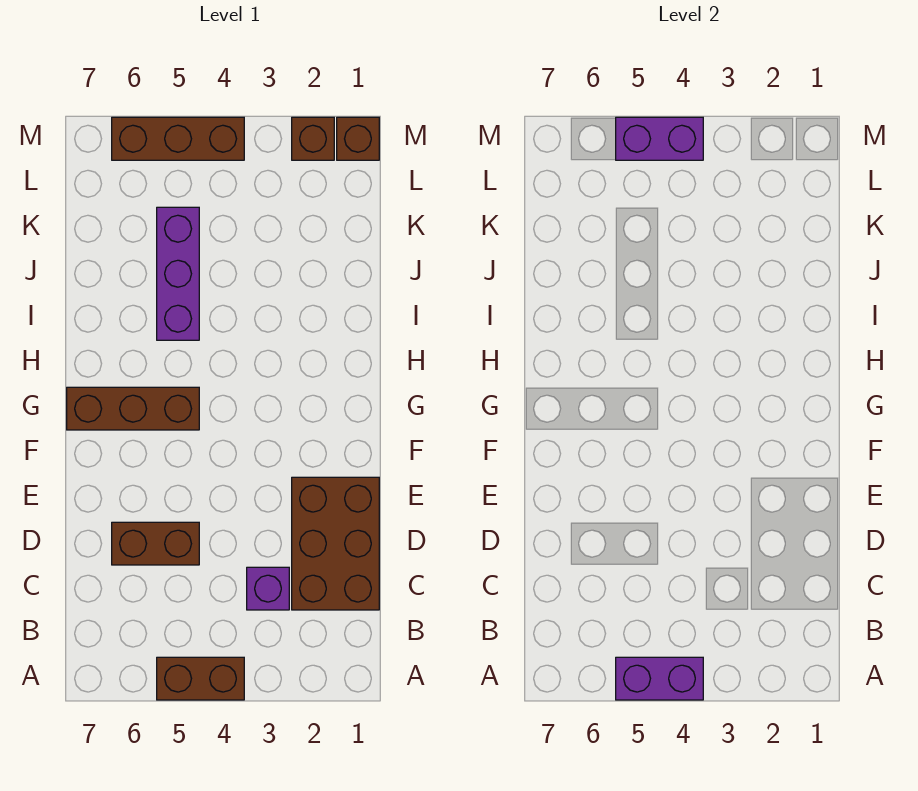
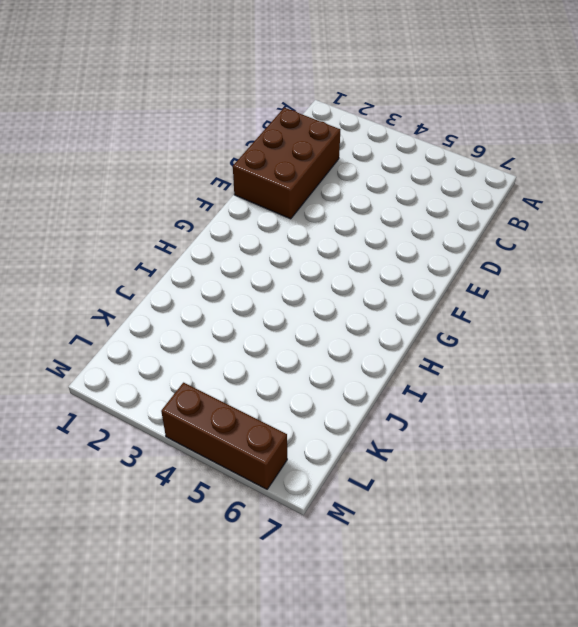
none -> brown brick A4:A5 level 1
none -> purple brick C3 level 1

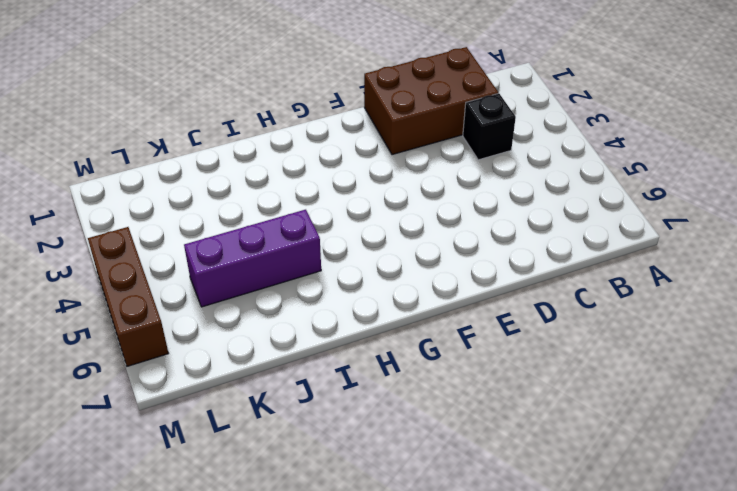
black brick C3 level 1 -> purple brick C3 level 1
none -> brown brick A4:A5 level 1
none -> brown brick D5:D6 level 1

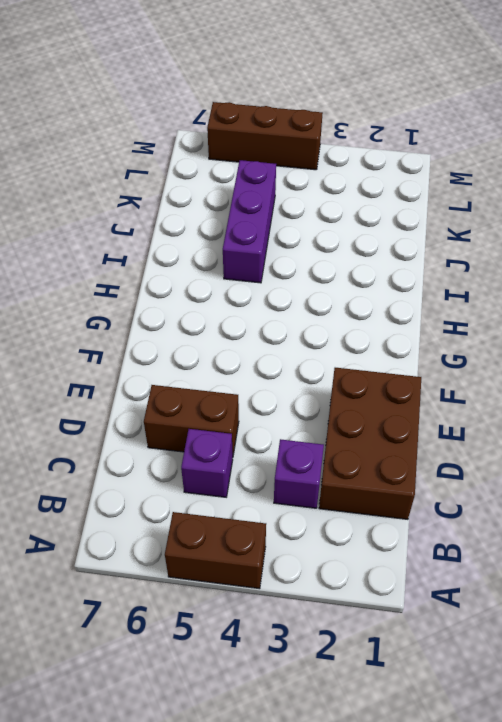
purple brick C5 level 1 -> none
none -> brown brick G5:G7 level 1
none -> brown brick M1 level 1

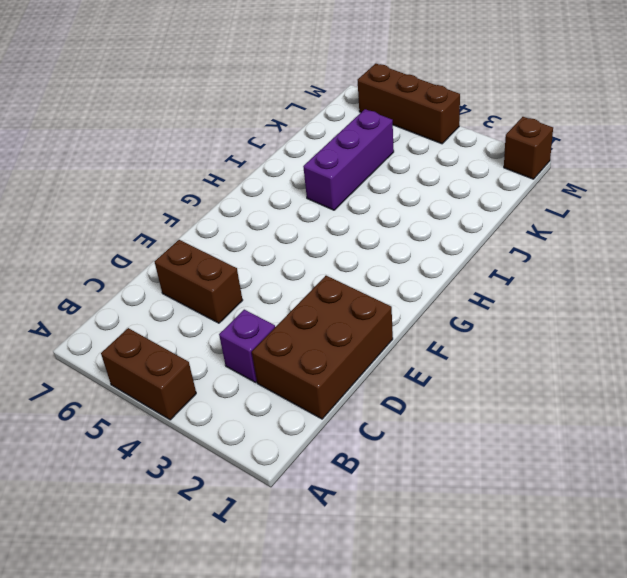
none -> brown brick G5:G7 level 1
none -> brown brick M2 level 1

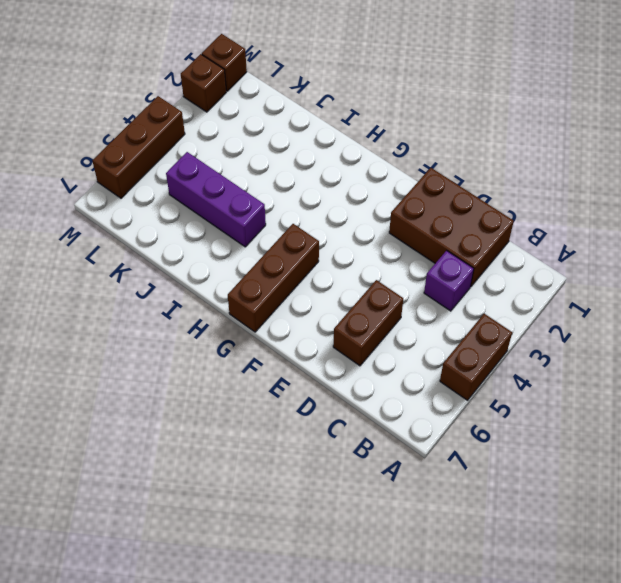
none -> purple brick A4:A5 level 2
none -> purple brick M4:M5 level 2

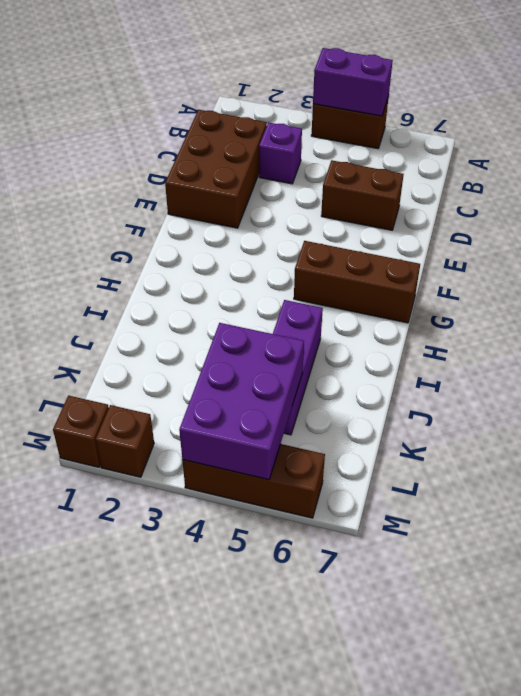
purple brick K4:M5 level 2 -> purple brick M4:M5 level 2

